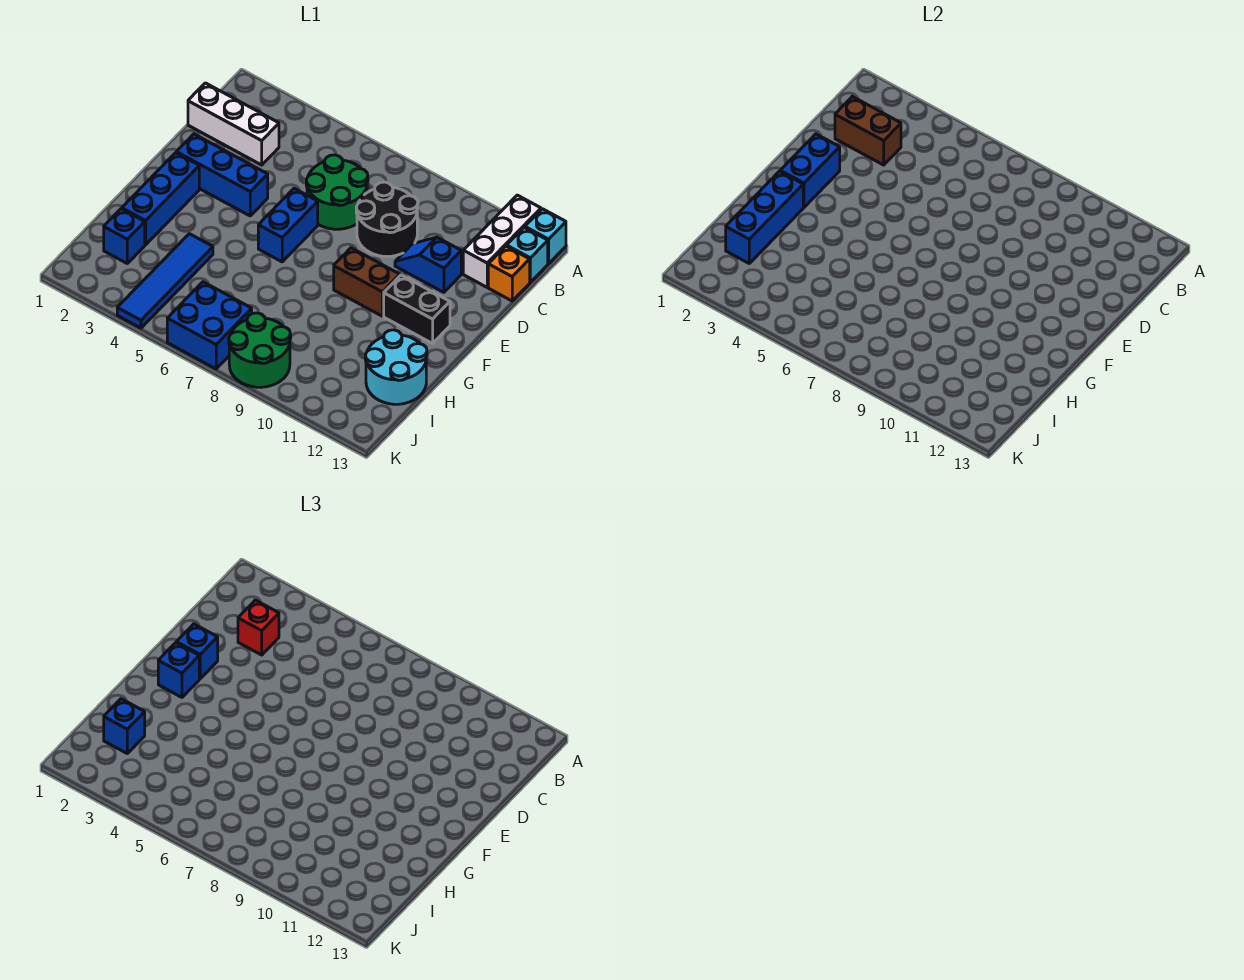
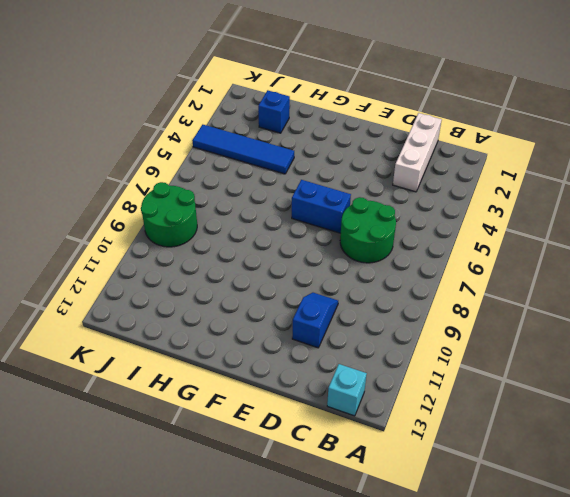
none -> white brick A12:C12 level 1
none -> cyan brick A13 level 1
none -> black round brick C8:D9 level 1

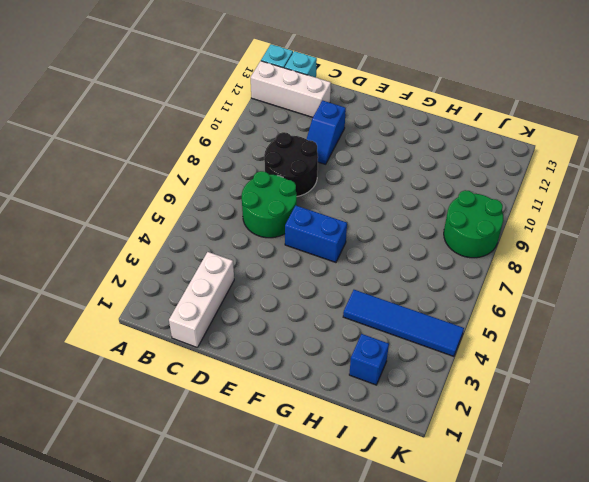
none -> orange brick C13 level 1
none -> blue brick E2:E4 level 1
none -> blue brick F2:H2 level 1

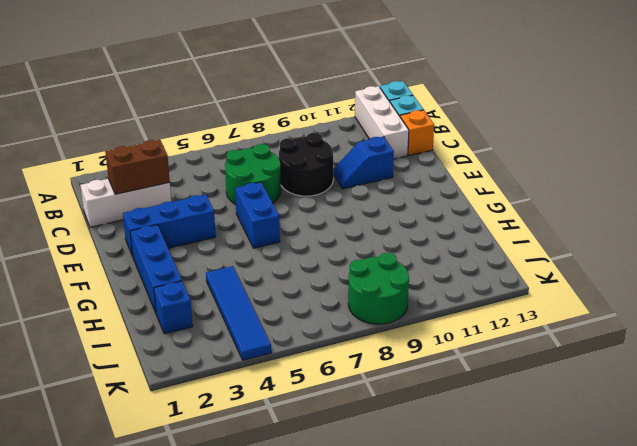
none -> brown brick F9:F10 level 1
none -> black brick F11:F12 level 1
none -> cyan round brick H12:I13 level 1

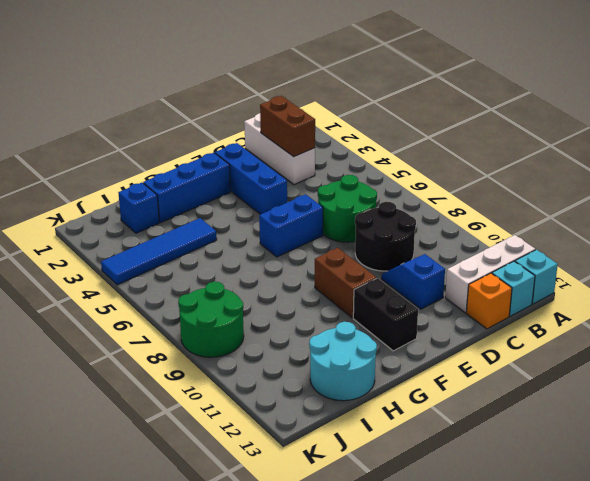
none -> blue brick J6:K7 level 1
none -> blue brick E2:F2 level 2
none -> blue brick G2:I2 level 2

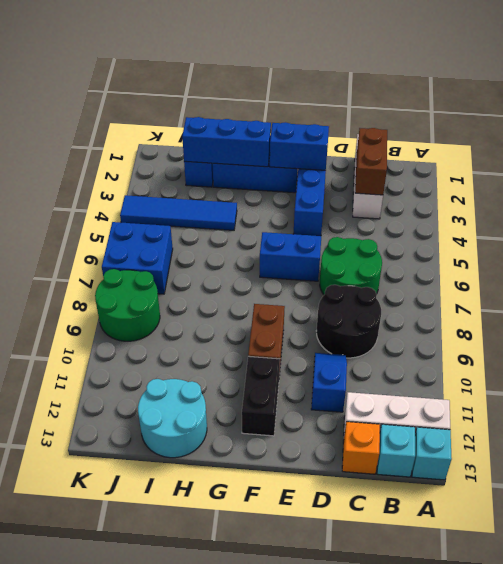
none -> red brick C3 level 3
none -> blue brick E2 level 3
none -> blue brick F2 level 3

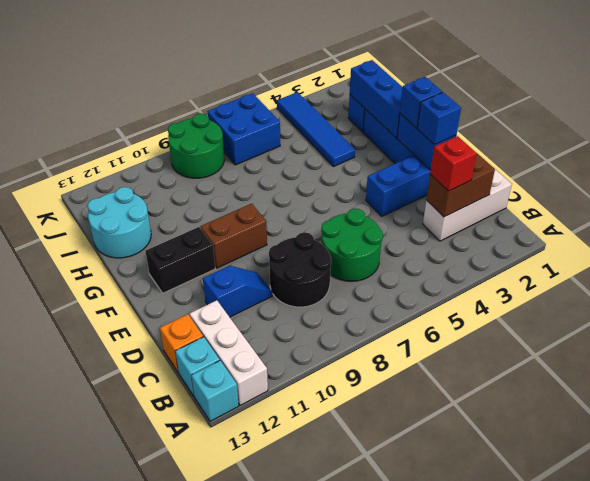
none -> blue brick E6:F6 level 1
none -> blue brick I2 level 3

